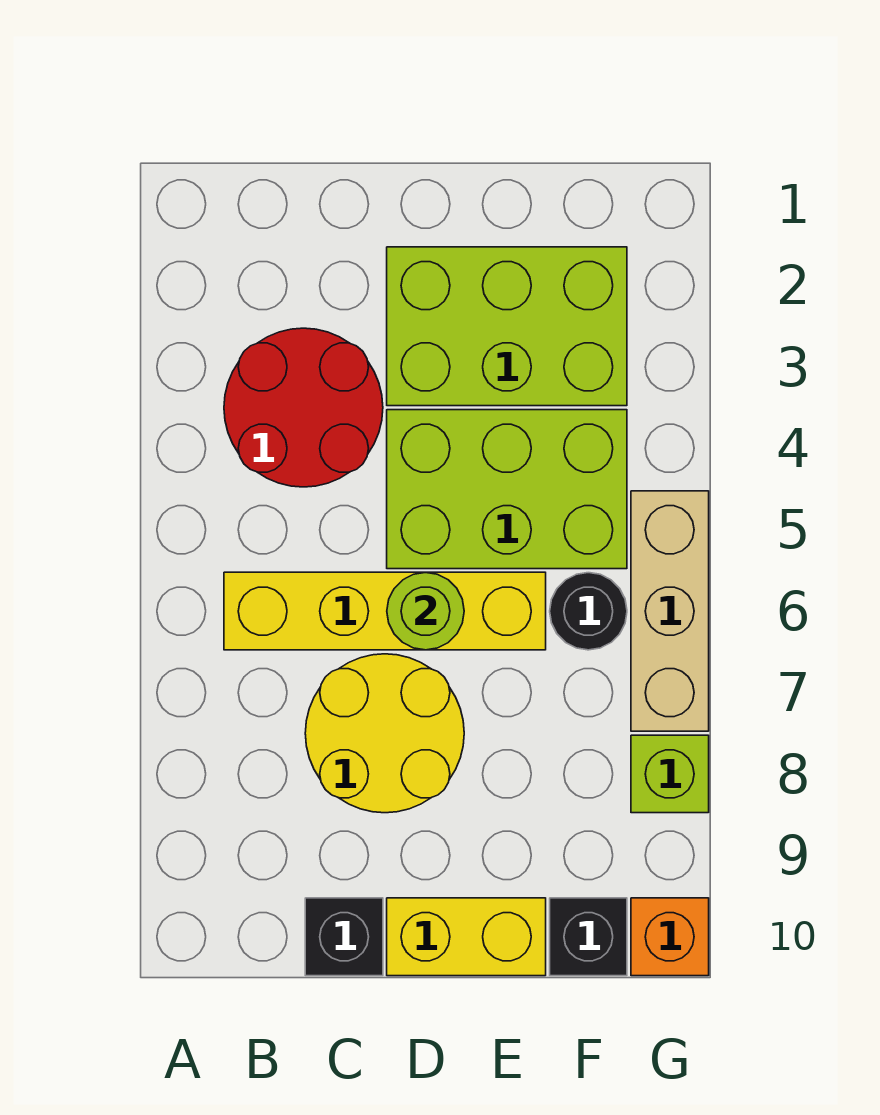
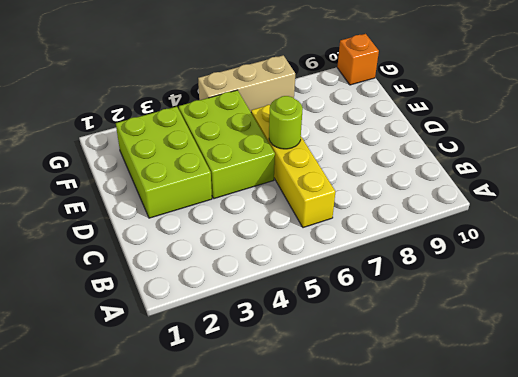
none -> red round brick B3:C4 level 1
none -> yellow round brick C7:D8 level 1
none -> black brick C10 level 1

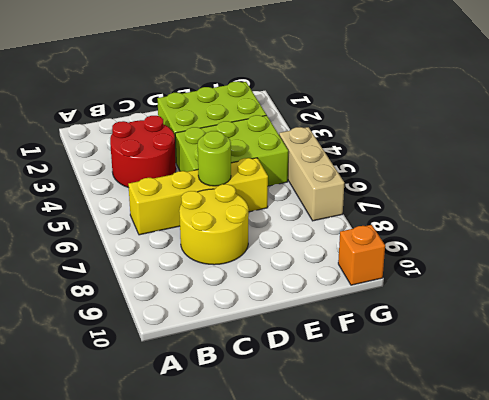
none -> black brick C10 level 1
none -> yellow brick D10:E10 level 1
none -> black round brick F6 level 1

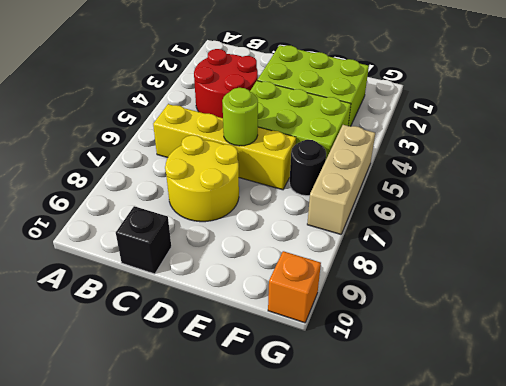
none -> yellow brick D10:E10 level 1
none -> black brick F10 level 1
none -> lime brick G8 level 1

